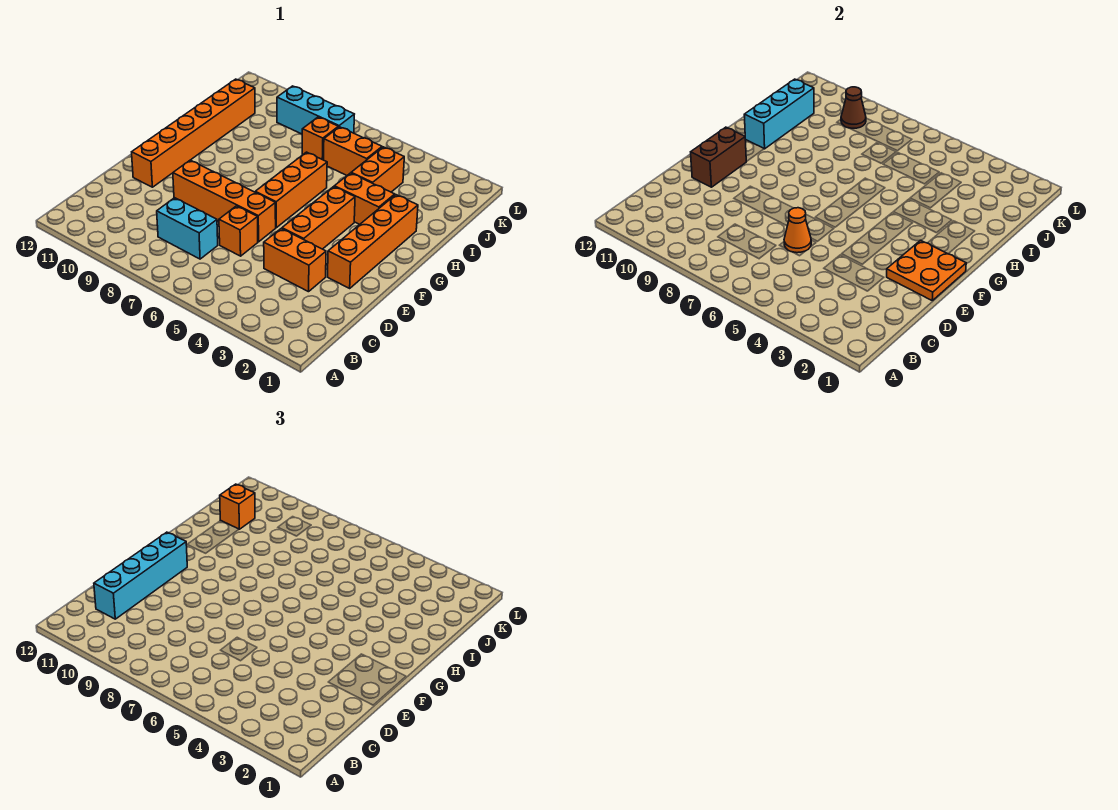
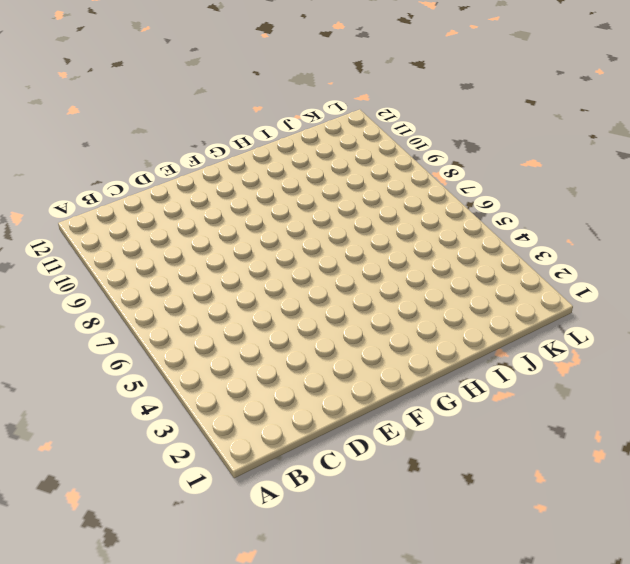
none -> cyan brick C7:C8 level 1
none -> orange brick D3:D4 level 1
none -> orange brick D6 level 1

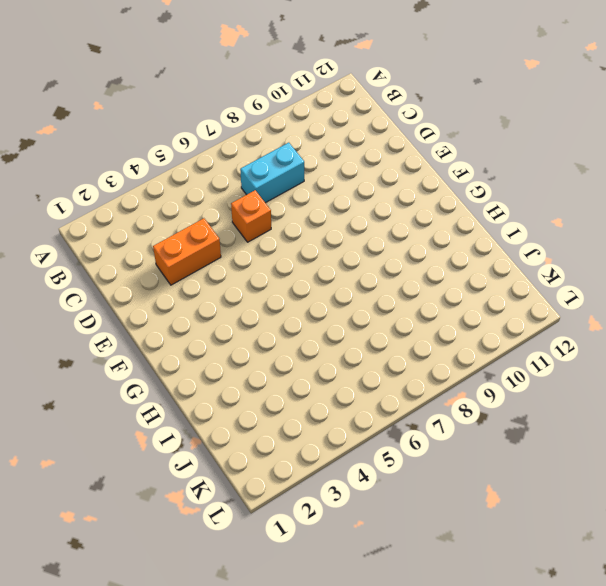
none -> orange brick E2:H2 level 1
none -> orange brick E4:G4 level 1
none -> orange brick E6:E9 level 1

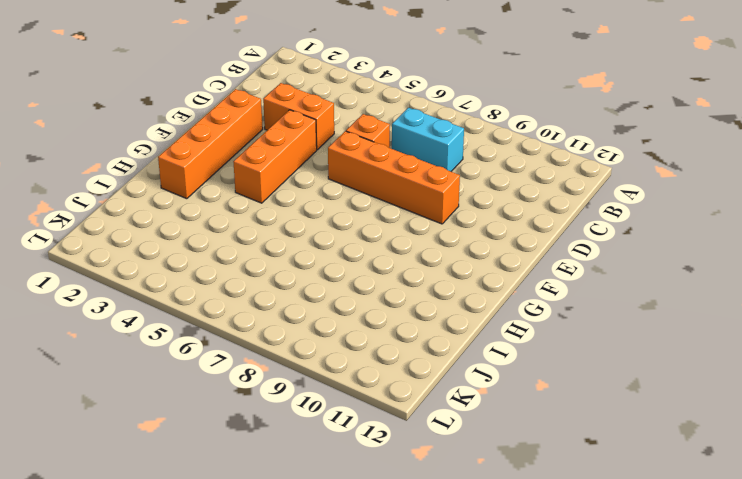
none -> orange brick E11:J11 level 1
none -> orange brick F6:H6 level 1
none -> orange brick H3:H4 level 1

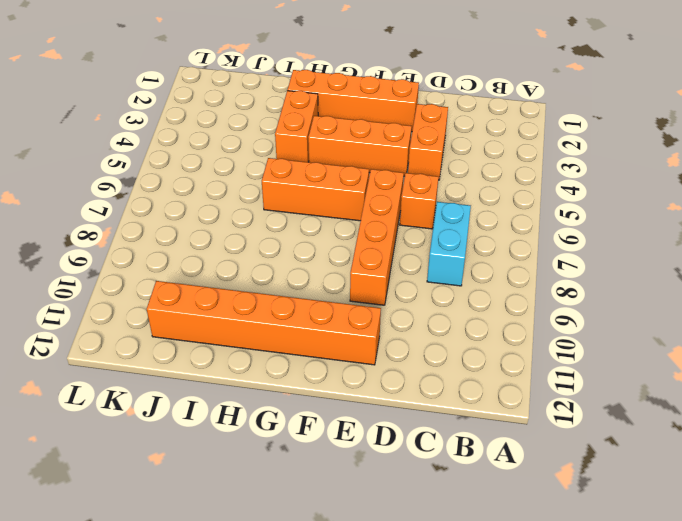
none -> orange brick I4:J4 level 1
none -> orange brick J5:J6 level 1
none -> orange brick J7 level 1

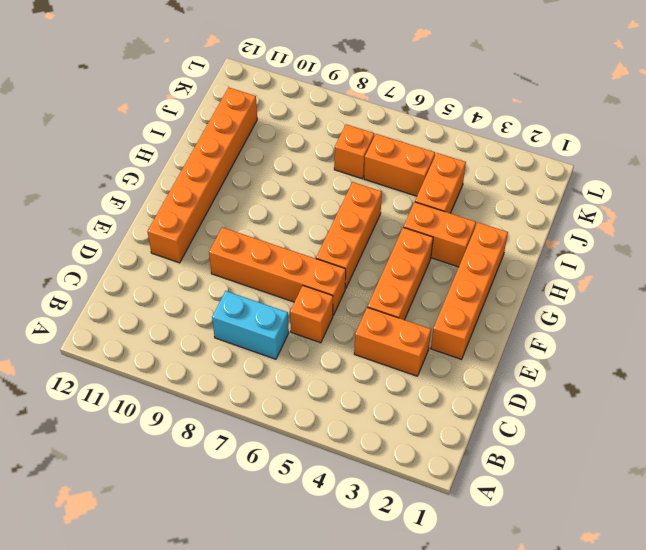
none -> cyan brick K7:K9 level 1
none -> orange cone D6 level 2
none -> orange plate E1:F2 level 2

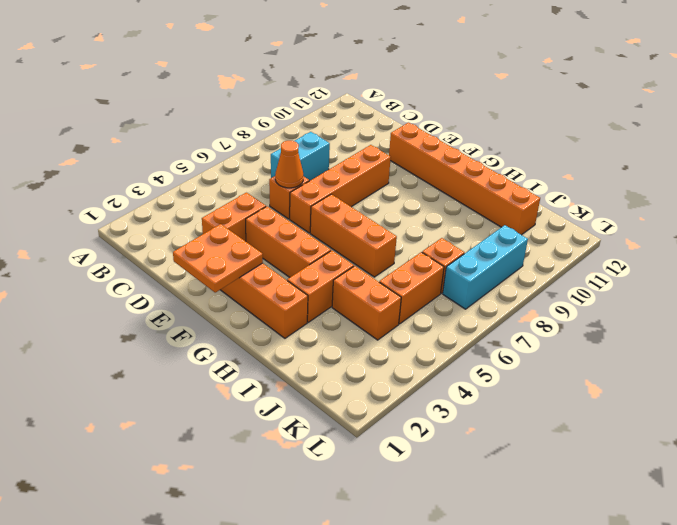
none -> brown brick E11:F11 level 2
none -> cyan brick H11:J11 level 2
none -> brown cone K9 level 2

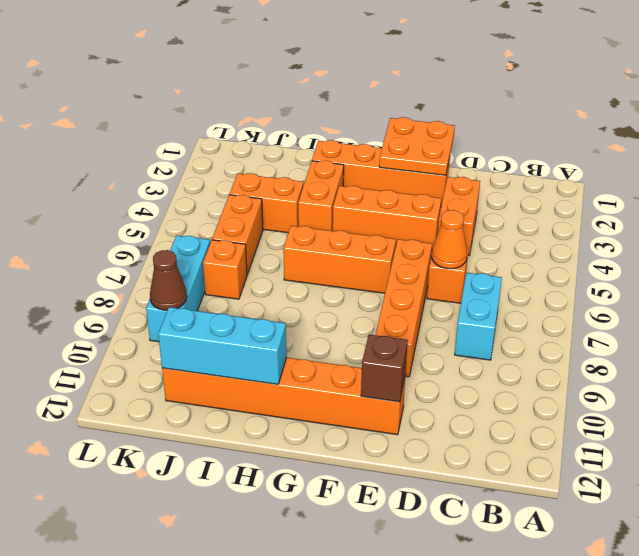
brown brick E11 level 2 -> brown brick E11:F11 level 2
none -> cyan brick C11:F11 level 3
none -> orange brick J11 level 3

